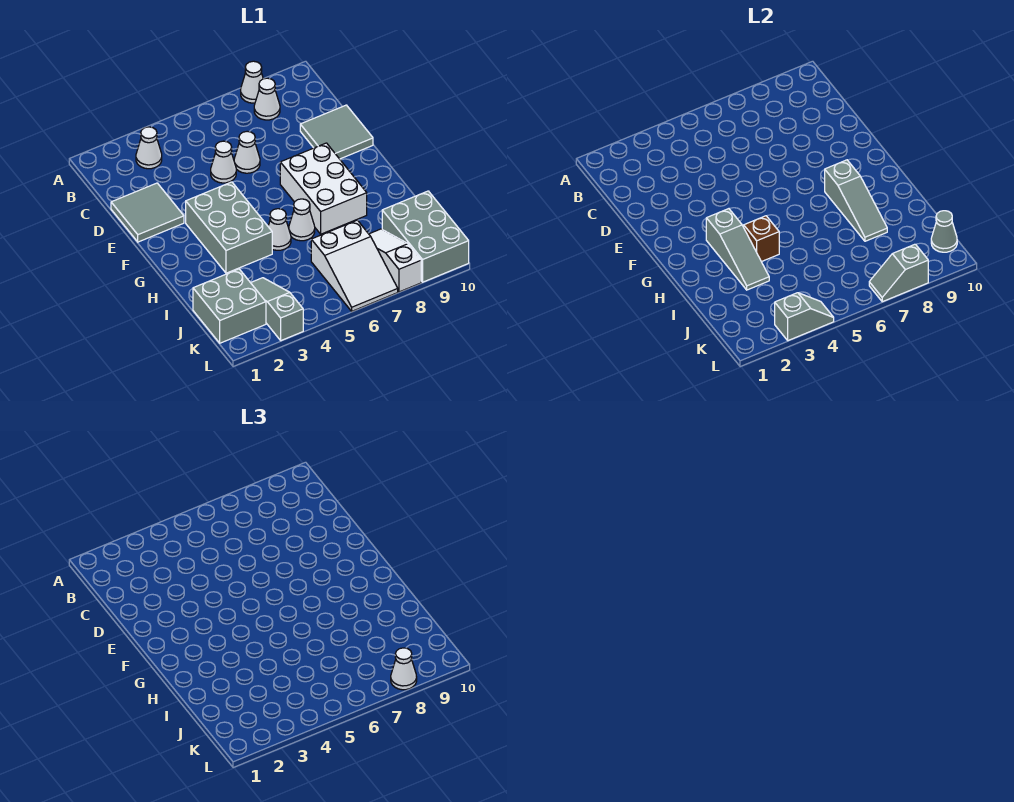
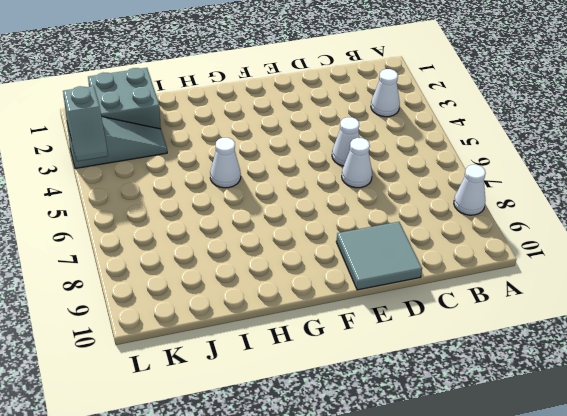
none -> white cone B8 level 1
none -> grey tile D1:E2 level 1
none -> grey brick F3:H4 level 1

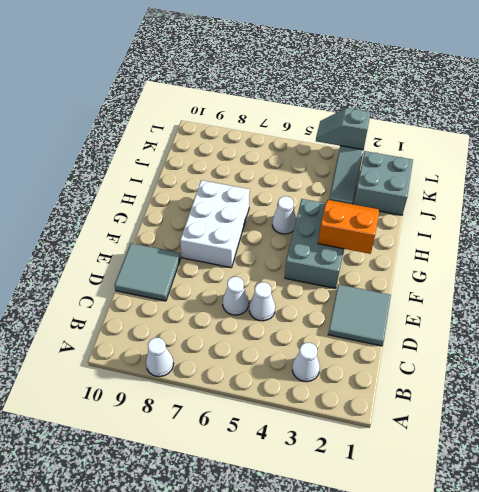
orange slope G2:H3 level 2 top G -> grey slope G3:I3 level 2 top G
none -> white cone B8 level 1
none -> white cone H6 level 1
none -> white slope J6:L7 level 1 top J

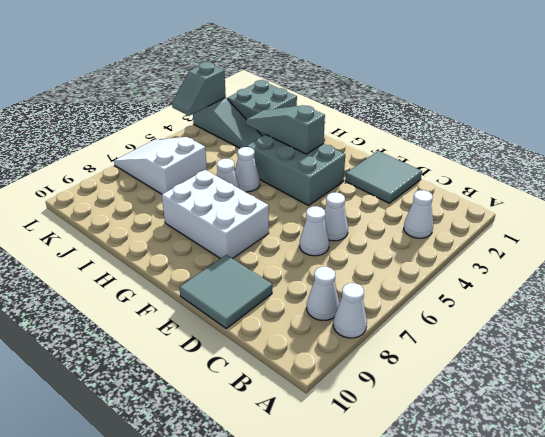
none -> white slope J8:L8 level 1 top L
none -> grey brick J9:L10 level 1
none -> grey slope G8:I8 level 2 top G

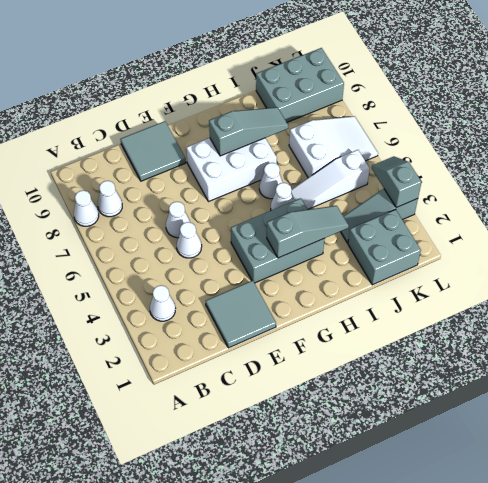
white slope I5:K5 level 1 top K -> white slope J8:L8 level 1 top L
none -> brown brick H4 level 2
none -> grey cone K10 level 2
none -> grey slope L7:L8 level 2 top 8

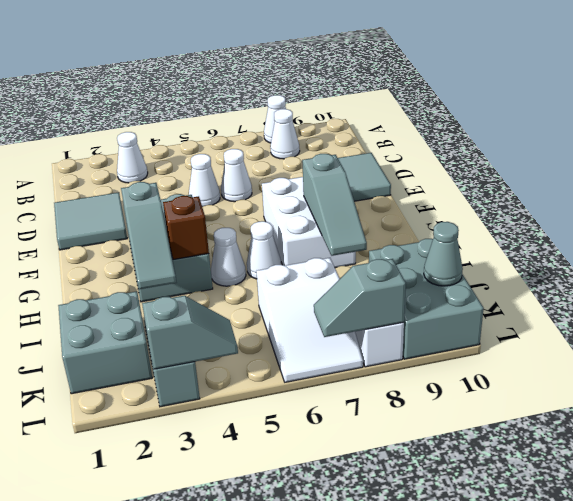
none -> white cone L8 level 3

